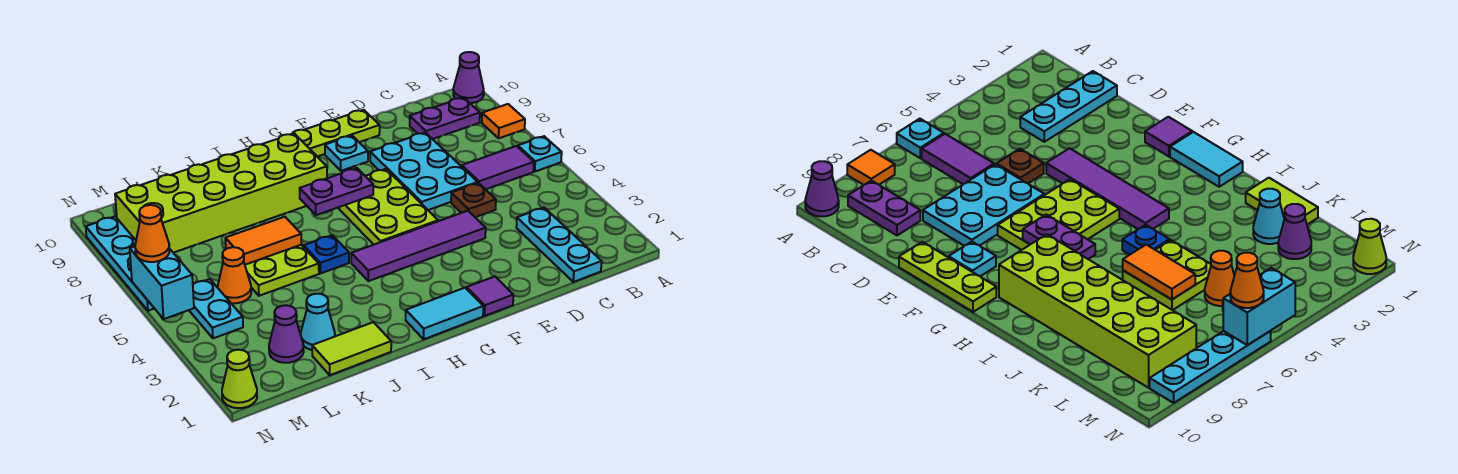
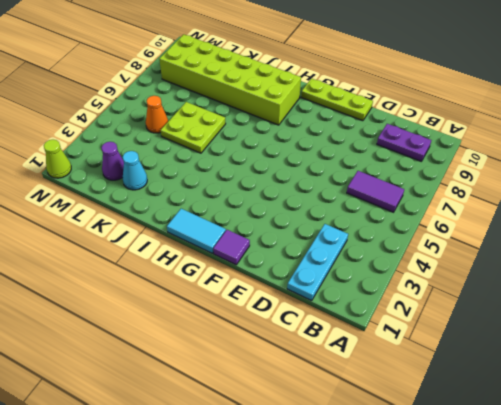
none -> cyan plate A6 level 1
none -> orange tile A8 level 1
none -> purple cone A10 level 1

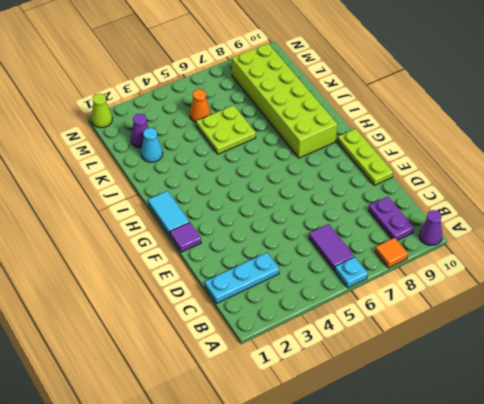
none -> brown plate D5 level 1
none -> cyan plate D6:E8 level 1
none -> purple tile E4:H4 level 1

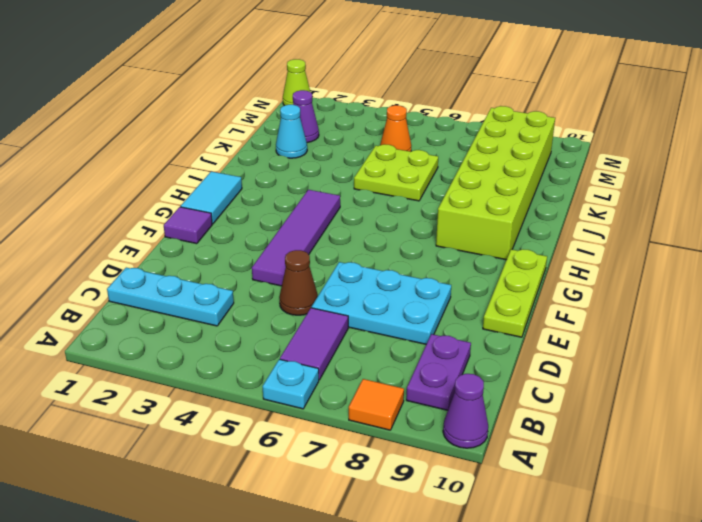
brown cone D5 level 1 -> brown plate D5 level 1
none -> lime plate F5:G7 level 1
none -> cyan plate F9 level 1
none -> blue plate I5 level 1

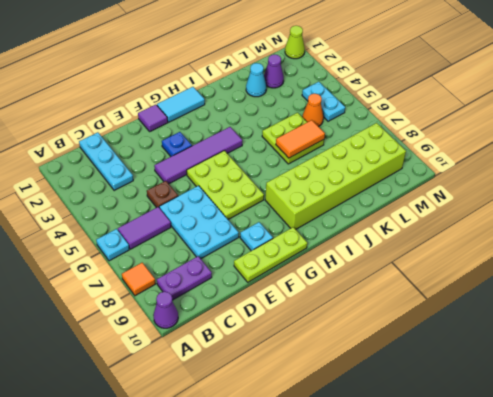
blue plate F3 level 1 -> blue plate I5 level 1
none -> lime tile J1:K1 level 1
none -> cyan plate N6:N9 level 1
none -> purple plate G7:H7 level 2

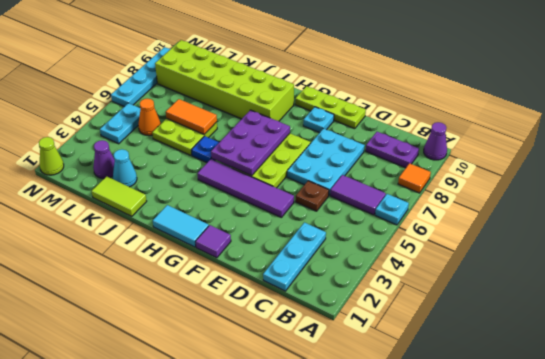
purple plate G5:H7 level 2 -> purple plate G7:H7 level 2
none -> cyan brick N5:N6 level 2
none -> orange cone N6 level 3

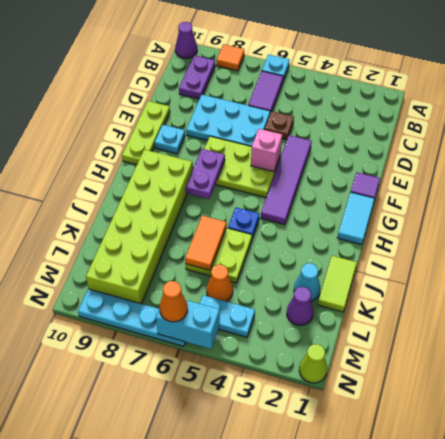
pink brick F5 level 2 -> none
none -> cyan plate C1:C3 level 1

